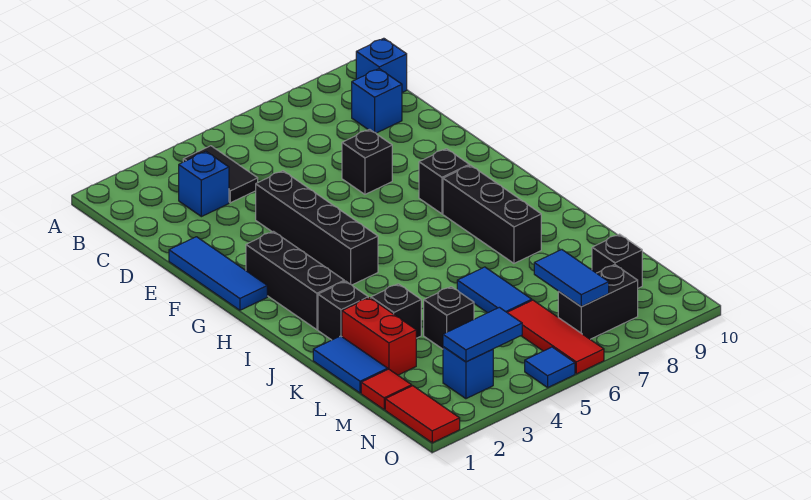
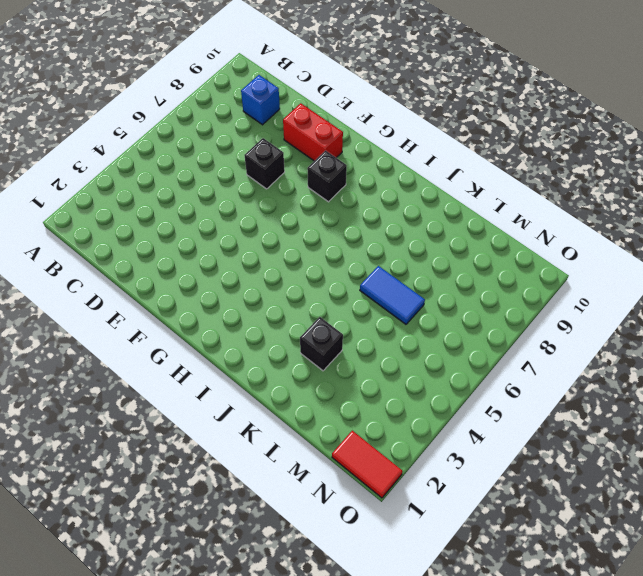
red brick E9:F9 level 1 -> red brick K2:L2 level 1
none -> black tile B4:C4 level 1
none -> blue brick B10 level 1
none -> blue brick C3 level 1

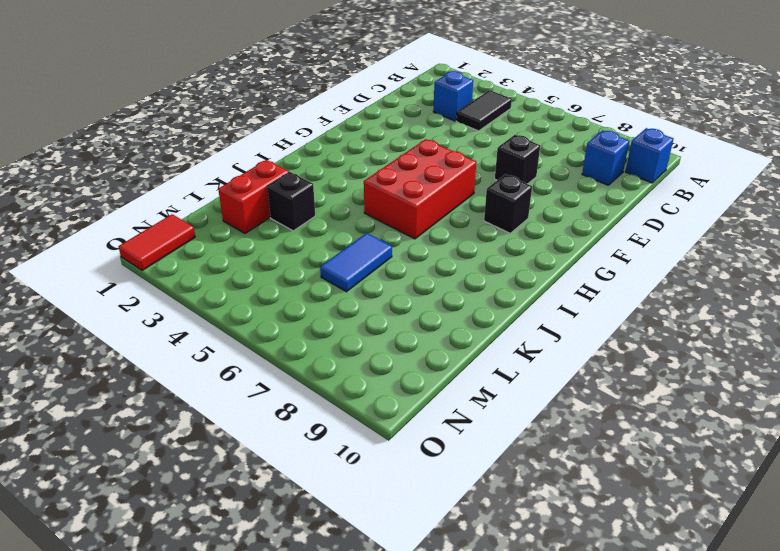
red brick G5:I6 level 1 -> none
none -> blue tile E1:G1 level 1
none -> black brick E4:H4 level 1
none -> black brick G2:I2 level 1

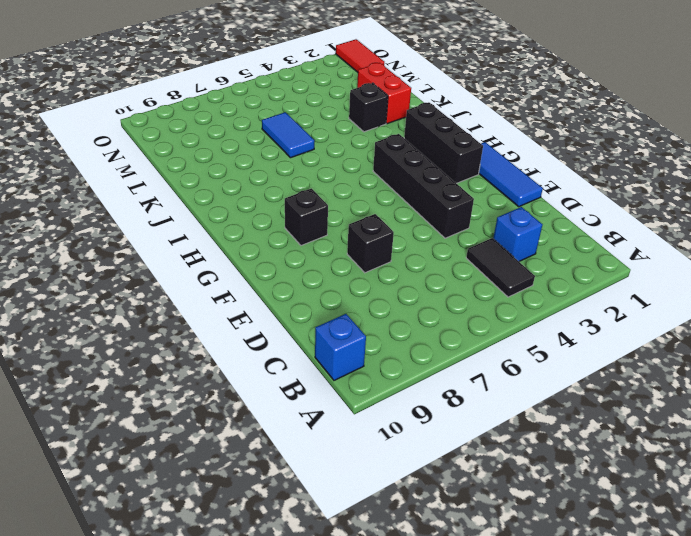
none -> blue brick C9 level 1
none -> black brick H8:J8 level 1
none -> black brick J2 level 1

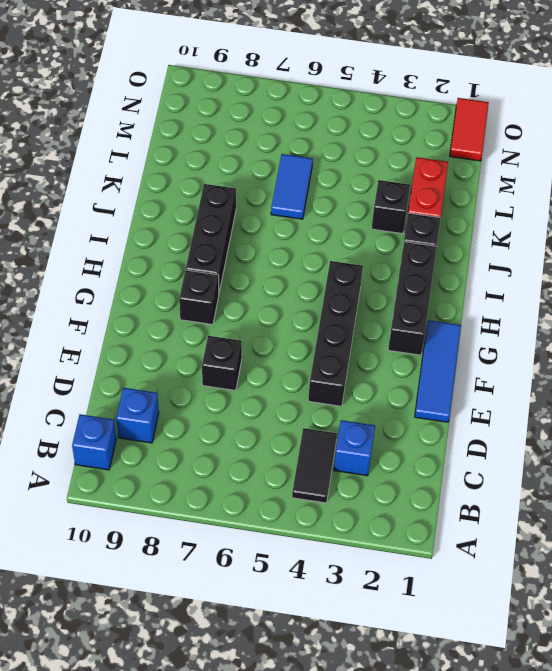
none -> blue tile K1:L1 level 1
none -> black brick L4 level 1
none -> red tile M1 level 1

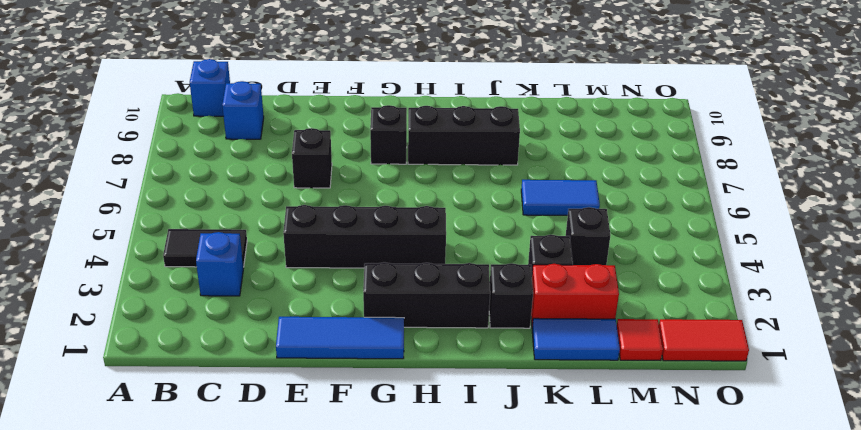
none -> red tile M6:O6 level 1
none -> black brick M9 level 1
none -> blue brick N3 level 1

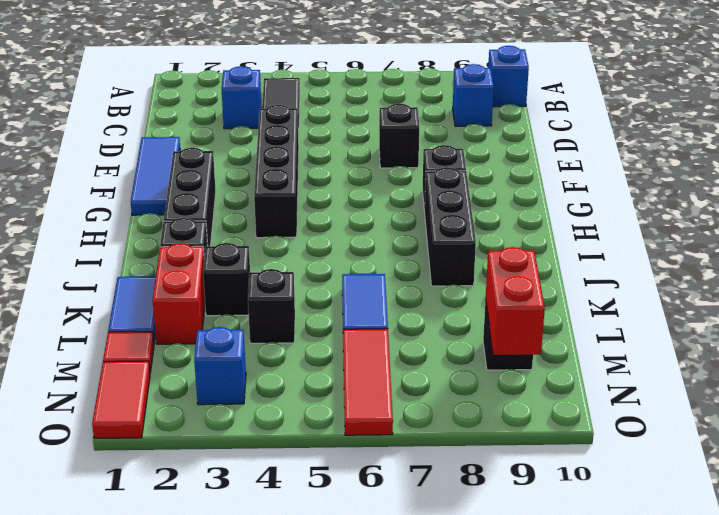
red brick M9:N9 level 2 -> none
none -> black brick N7:N8 level 1
none -> blue tile O5 level 1
none -> blue tile M7:N7 level 2

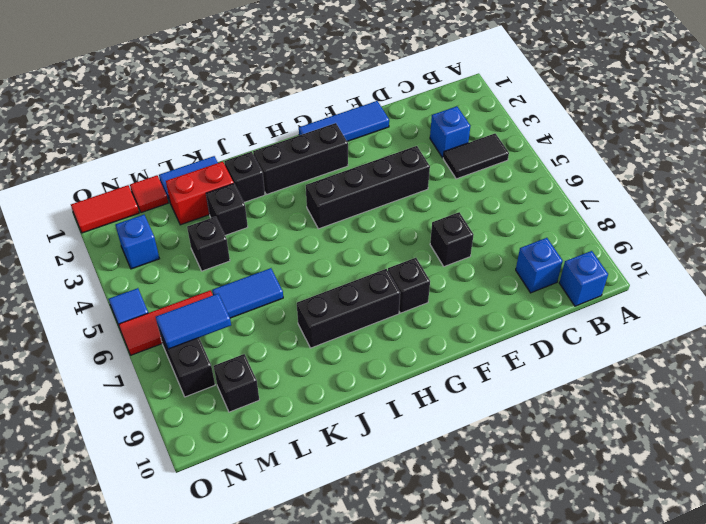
none -> blue tile N3:N4 level 2

